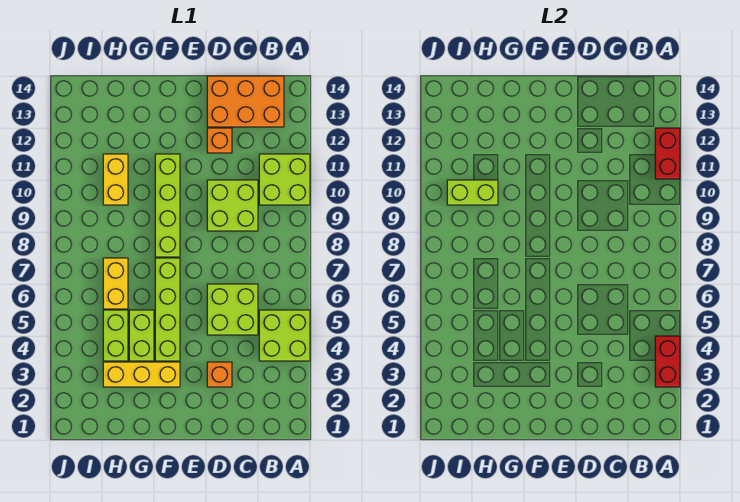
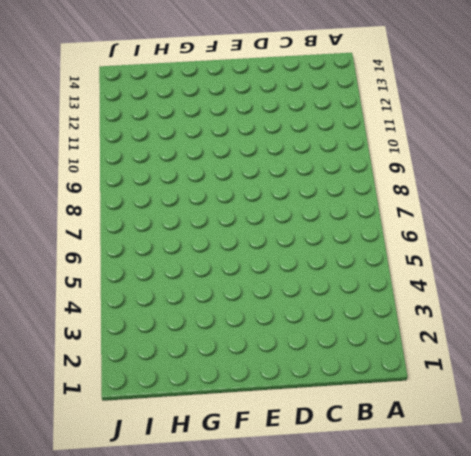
none -> lime brick A4:B5 level 1
none -> lime brick A10:B11 level 1
none -> orange brick B13:D14 level 1

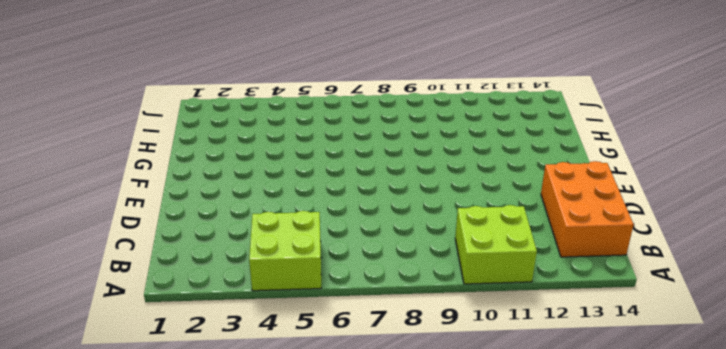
none -> lime brick C5:D6 level 1
none -> lime brick C9:D10 level 1
none -> orange brick D3 level 1

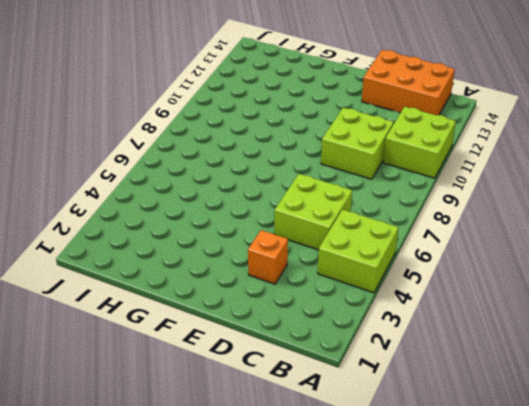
none -> orange brick D12 level 1
none -> yellow brick F3:H3 level 1
none -> lime brick F4:F7 level 1

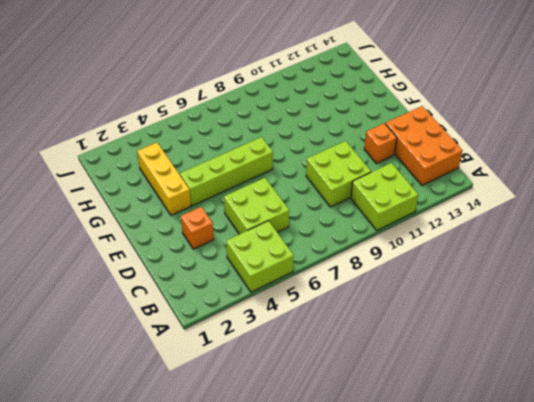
none -> lime brick F8:F11 level 1
none -> lime brick G4:G5 level 1
none -> lime brick H4:H5 level 1

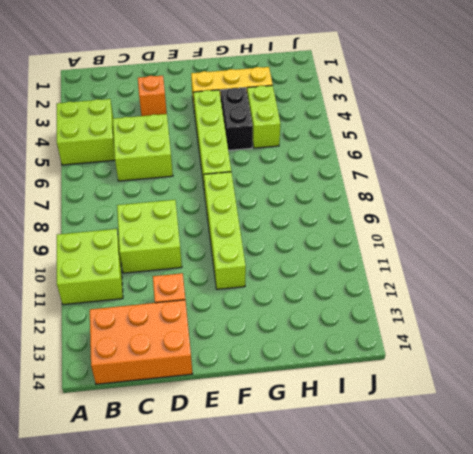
black brick G4:G5 level 1 -> lime brick G4:G5 level 1
none -> yellow brick H6:H7 level 1
none -> yellow brick H10:H11 level 1
none -> red brick A3:A4 level 2

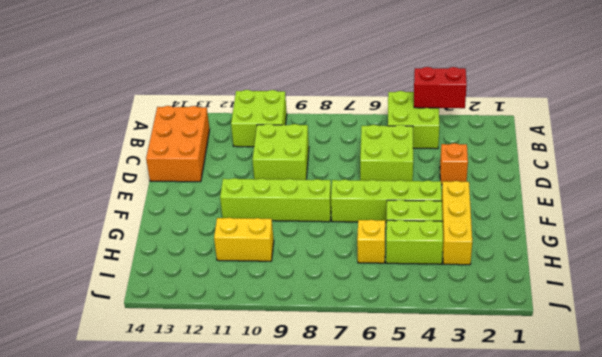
yellow brick H6 level 1 -> yellow brick H6:H7 level 1
none -> orange brick D12 level 1
none -> red brick A11:A12 level 2
none -> lime brick H10:I10 level 2

